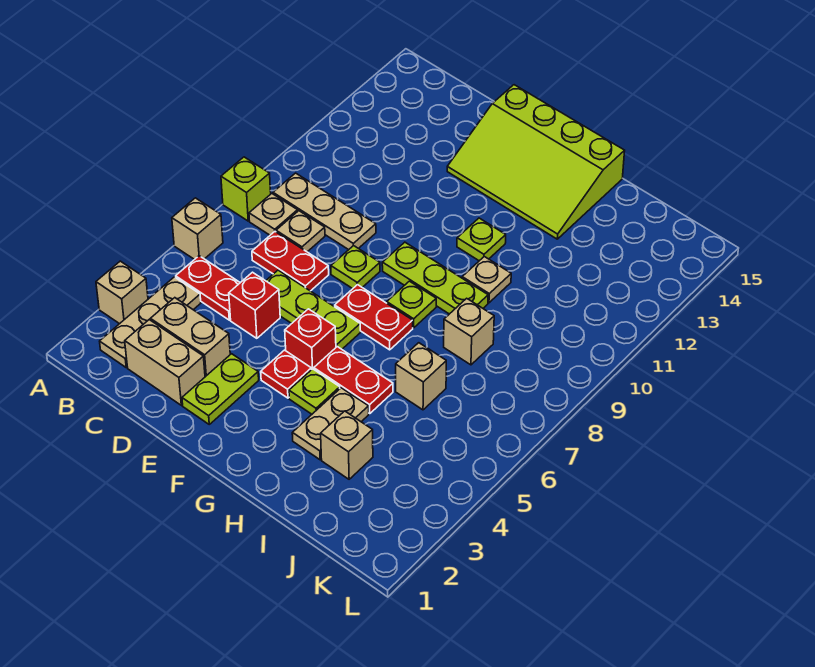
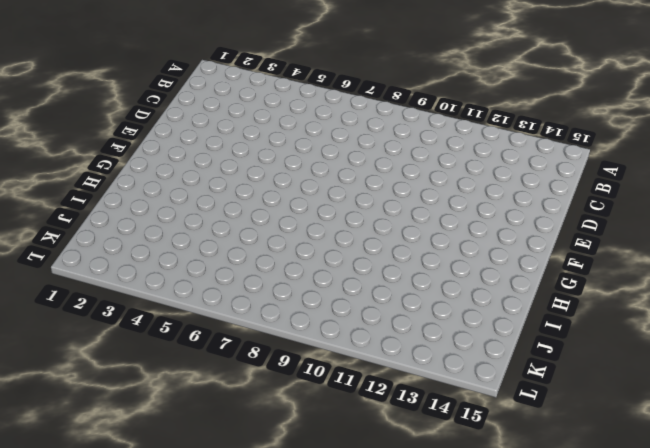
none -> tan brick A3 level 1
none -> tan brick A6 level 1
none -> lime brick A8 level 1

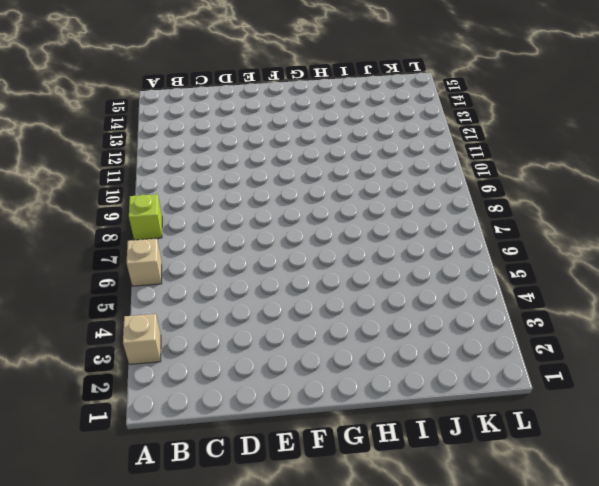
none -> tan plate B2:B4 level 1
none -> red plate B5:C5 level 1
none -> tan plate B8 level 1

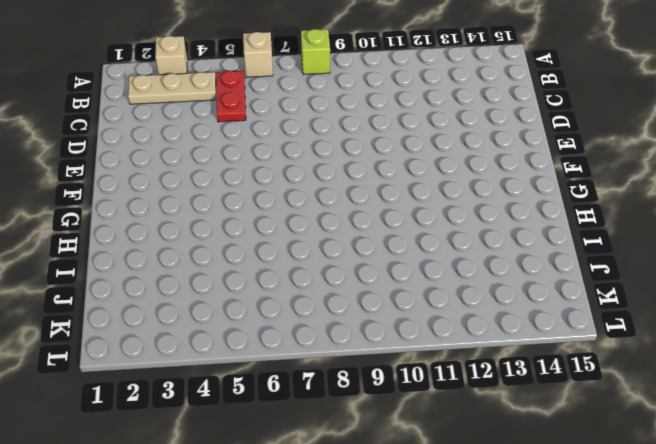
none -> tan plate B8 level 1
none -> tan plate B9:D9 level 1
none -> tan brick C2:D2 level 1

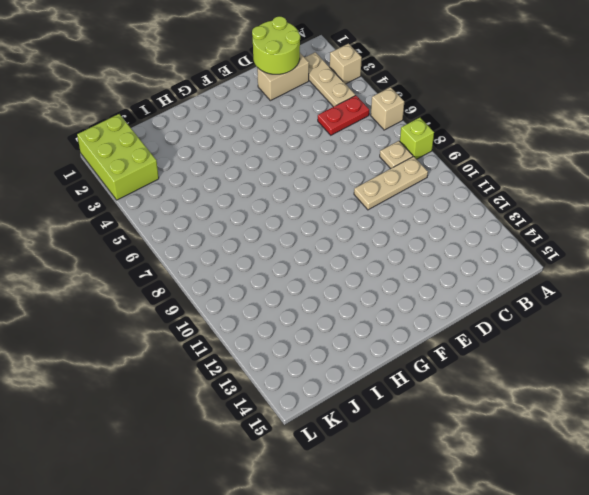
lime round brick C1:D2 level 2 -> none
lime brick K1:L3 level 1 -> none
none -> tan brick C3:D3 level 1
none -> red plate C7:D7 level 1
none -> tan plate C8 level 1

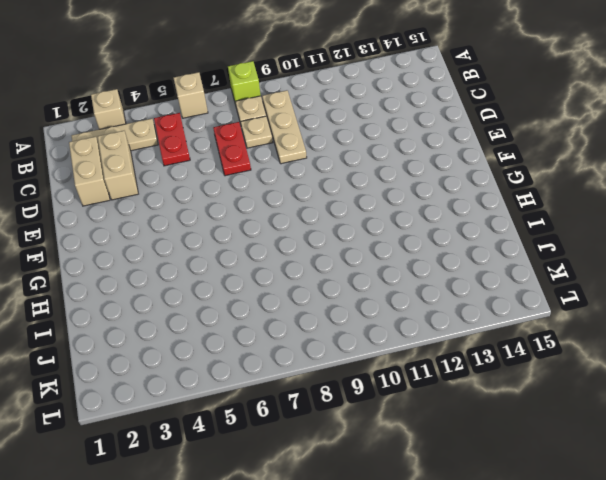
none -> red brick D5 level 1
none -> lime plate D6:F6 level 1
none -> lime plate E2:E3 level 1

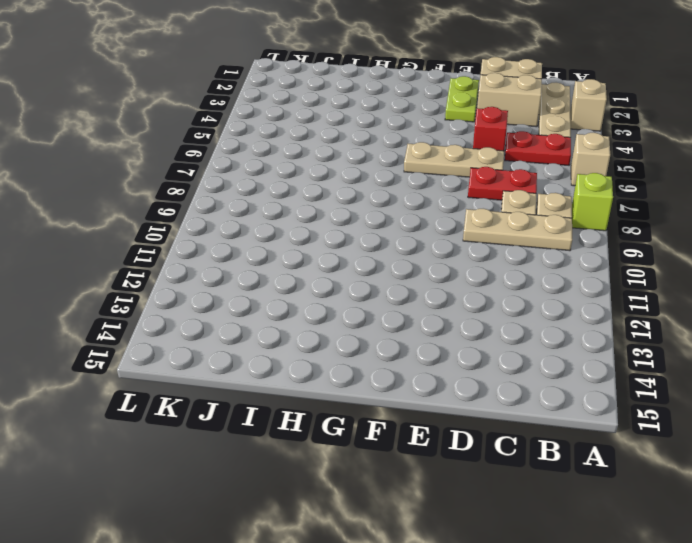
tan plate D6:F6 level 1 -> lime plate D6:F6 level 1
none -> lime plate E8 level 1
none -> lime slope E13:H15 level 1 top 15
none -> red plate F4 level 1

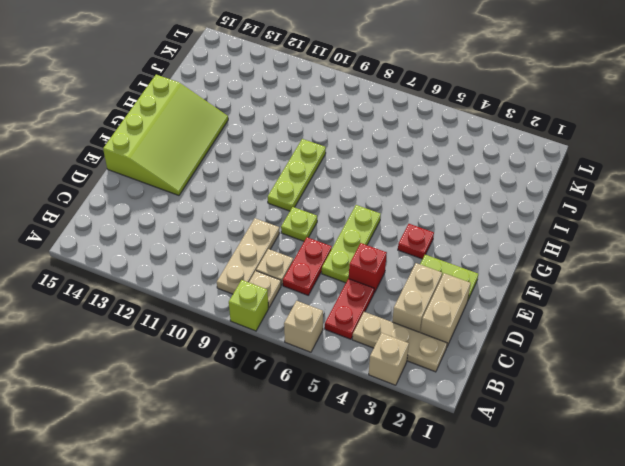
none -> red brick F5 level 1
none -> red plate F7:G7 level 1
none -> lime plate G4 level 1

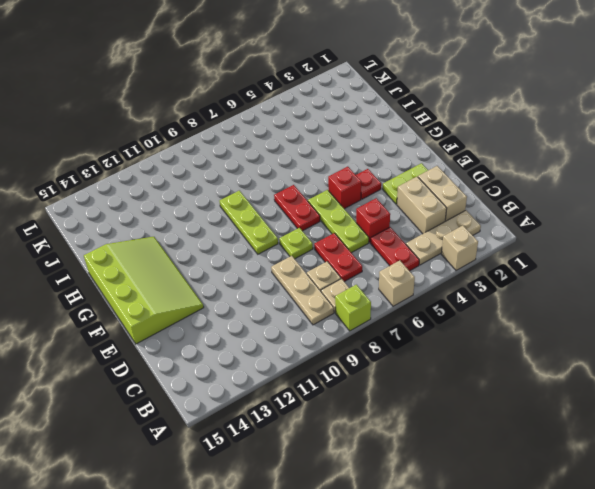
none -> lime plate G4 level 1
none -> red plate G5:H5 level 1
none -> lime plate G8 level 1

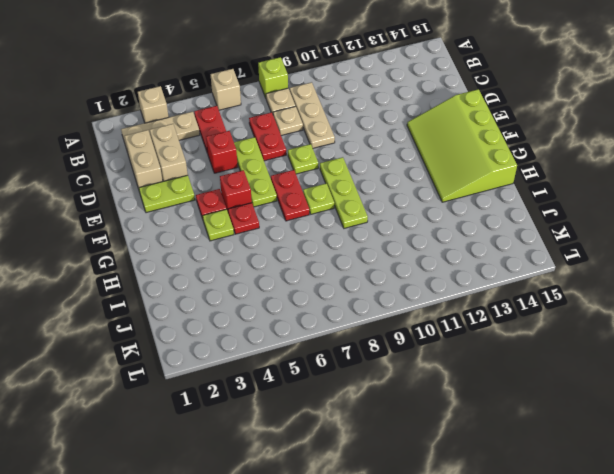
red plate G5 level 1 -> red plate G5:H5 level 1
none -> lime plate G11 level 1
none -> tan plate H3:H4 level 1
none -> tan plate H10 level 1

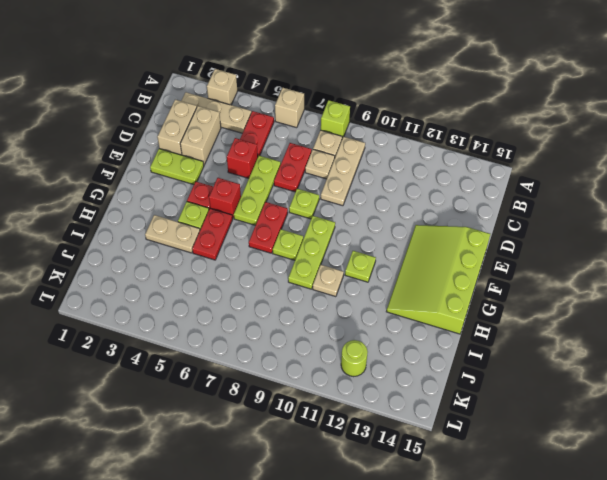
lime round brick K12 level 1 -> none
none -> tan brick I3 level 1
none -> tan brick I6 level 1
none -> tan brick I8 level 1

